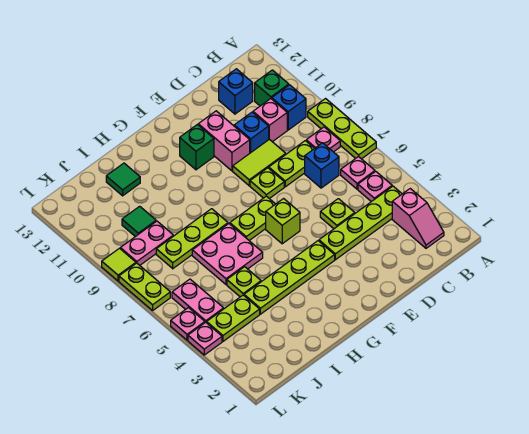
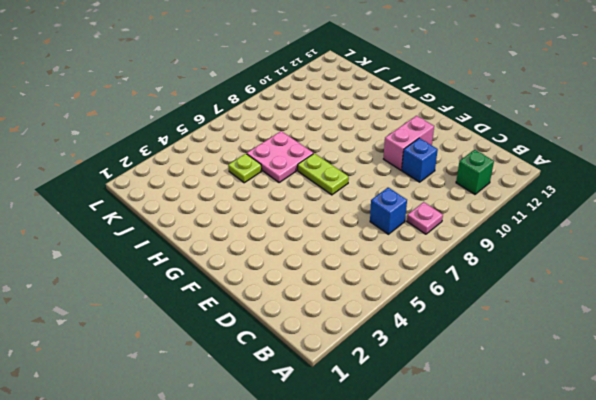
none -> lime plate A7:A9 level 1
none -> pink slope B2:B3 level 1 top 3
none -> lime plate B4:E4 level 1
none -> pink plate B5 level 1

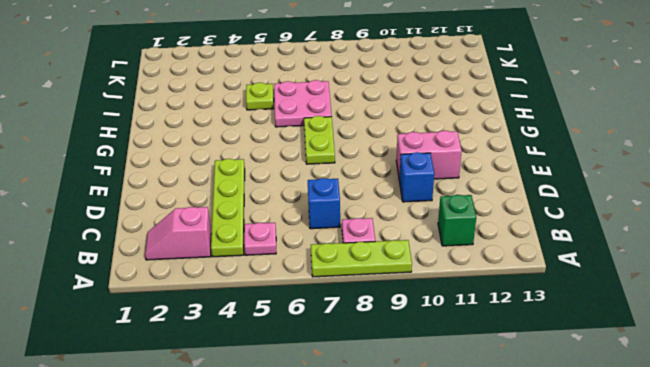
none -> pink plate B6 level 1
none -> blue brick B10 level 1
none -> lime plate C8:D8 level 1
none -> pink brick C10 level 1

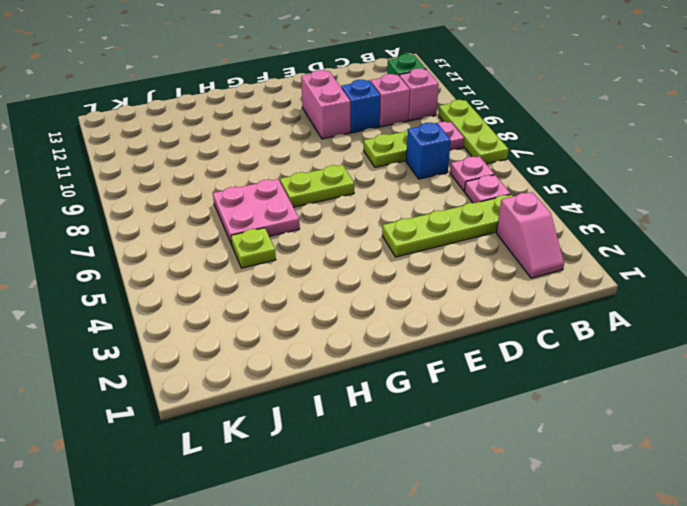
pink brick B10 level 1 -> blue brick B10 level 1
none -> blue brick C12 level 1
none -> lime plate D5 level 1
none -> lime tile D9:E9 level 1
none -> lime plate E8 level 1

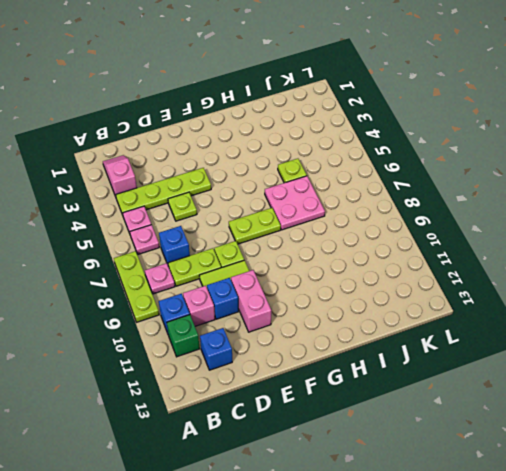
none -> lime plate F4:I4 level 1
none -> lime brick F6 level 1
none -> green brick F11 level 1
none -> lime plate H8:J8 level 1

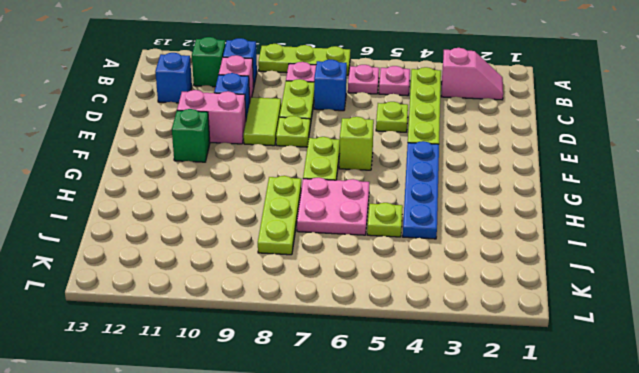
blue plate F4:I4 level 1 -> lime plate F4:I4 level 1
none -> green tile I12 level 1
none -> lime plate J4:K4 level 1
none -> pink plate J9:K9 level 1
none -> green tile J10 level 1

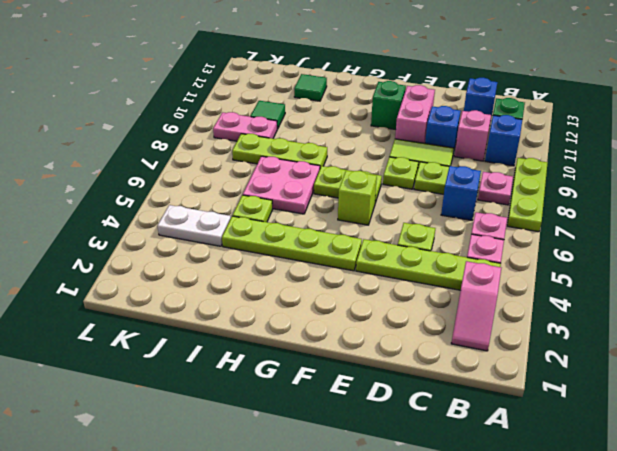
white plate J4:K4 level 1 -> lime plate J4:K4 level 1
none -> pink plate K5:K6 level 1
none -> pink plate L4 level 1
none -> pink plate L5 level 1
none -> lime plate L7:L8 level 1

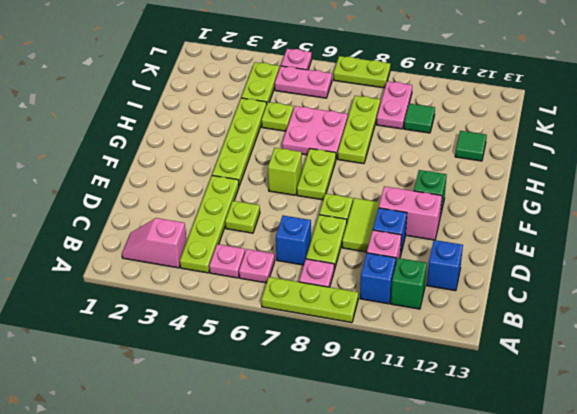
none -> pink plate L4 level 1
none -> lime tile L9 level 1

